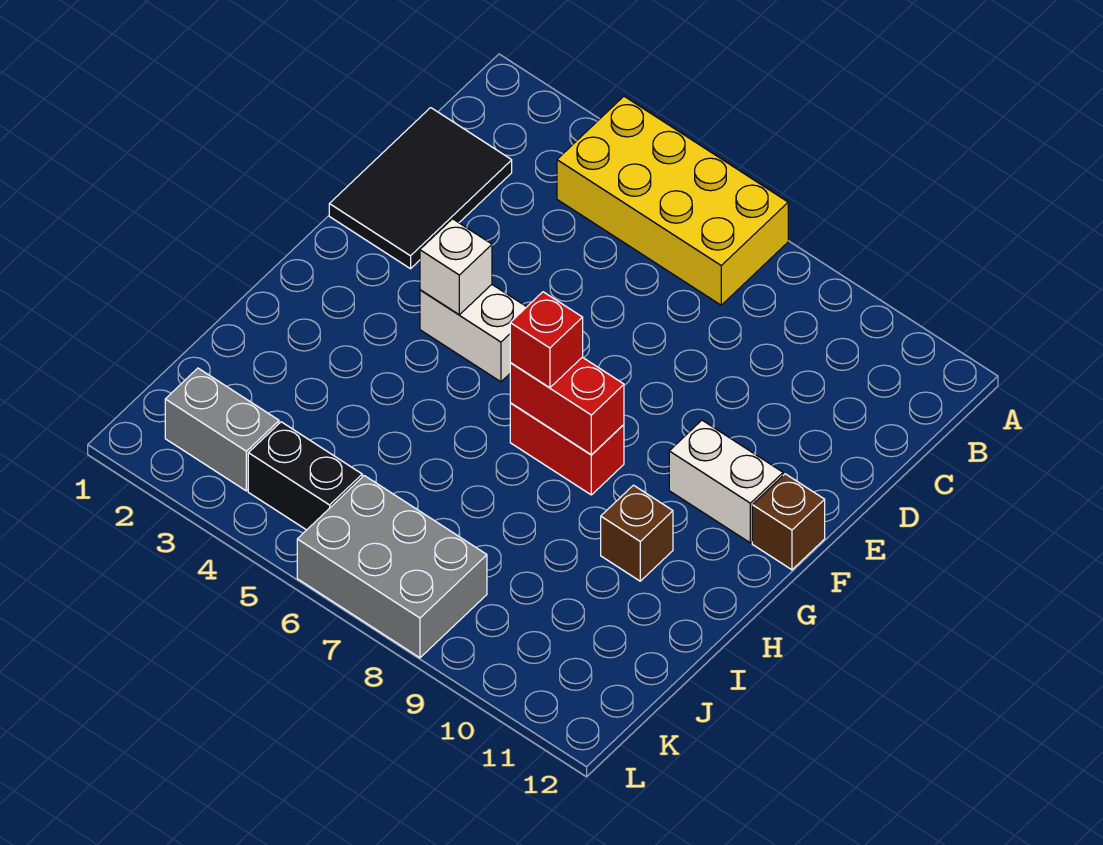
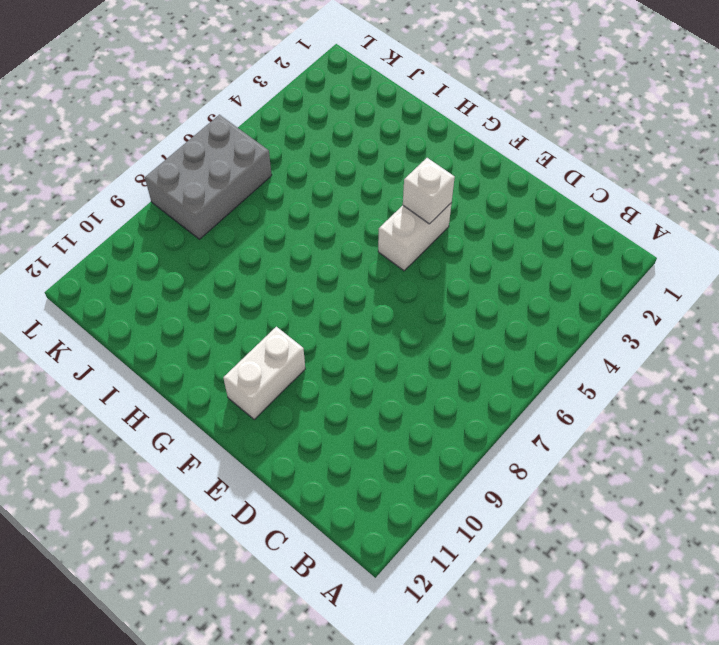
none -> yellow brick A4:B7 level 1
none -> black tile C1:E2 level 1
none -> brown brick F12 level 1

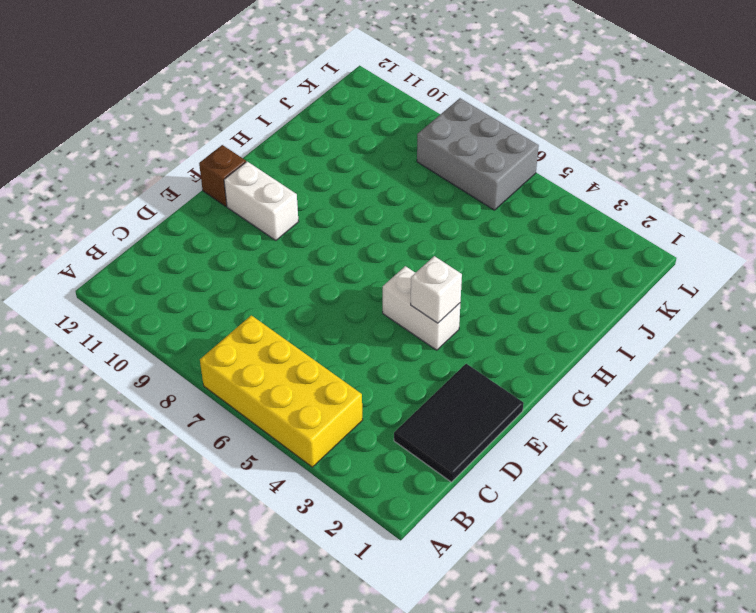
none -> red brick G7:G8 level 1
none -> brown brick H10 level 1
none -> grey brick K2:K3 level 1

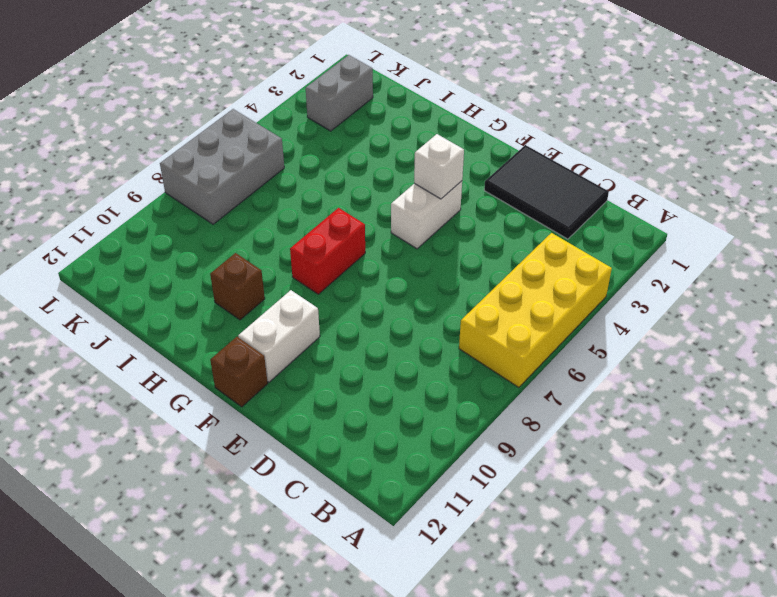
none -> black brick K4:K5 level 1
none -> red brick G7:G8 level 2
none -> red brick G7 level 3

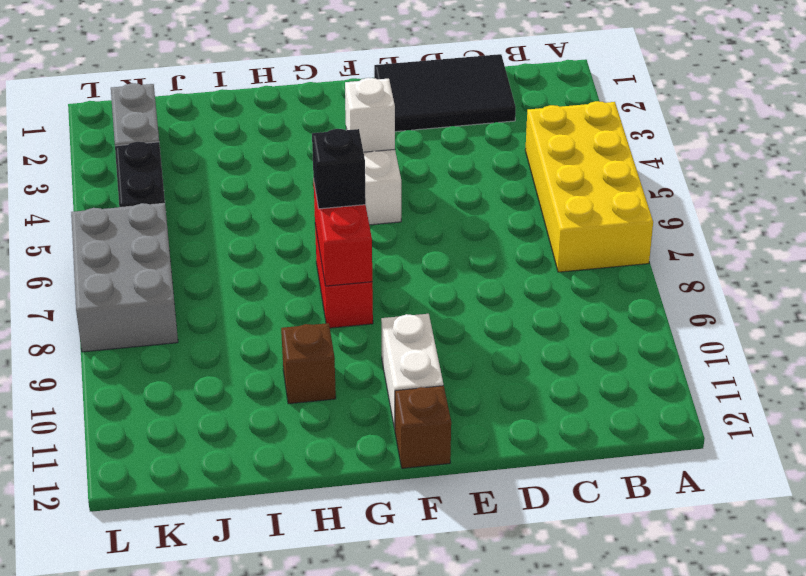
black brick G7 level 3 -> red brick G7 level 3

